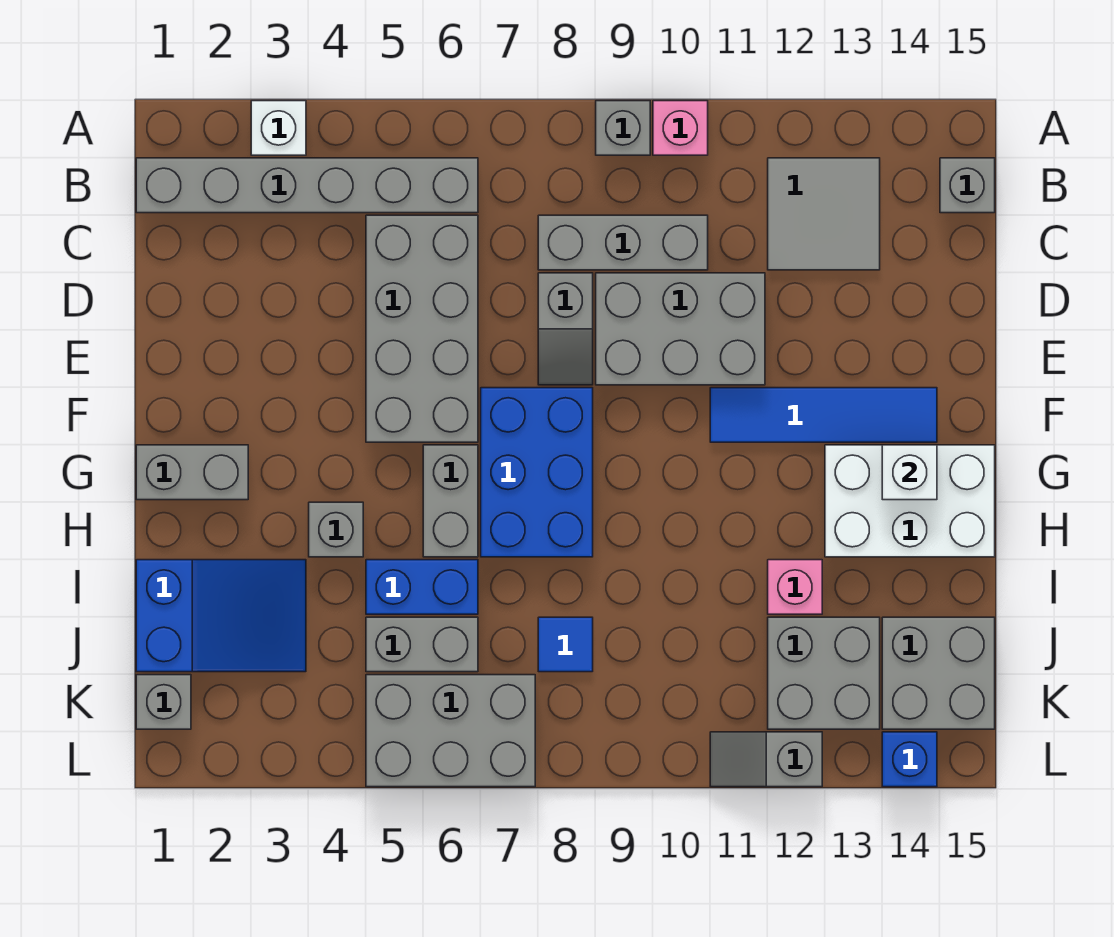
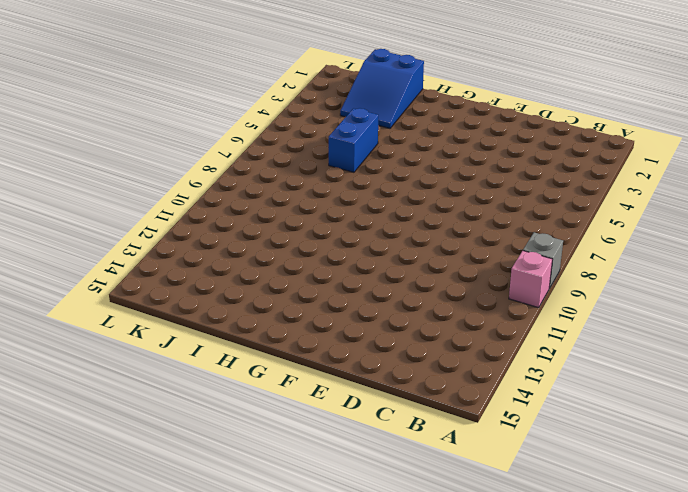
none -> white brick A3 level 1
none -> grey brick B1:B6 level 1
none -> grey tile B12:C13 level 1

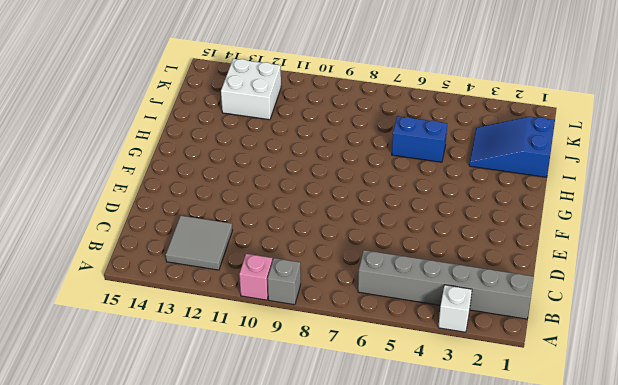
white brick J12:K13 level 1 -> grey brick J12:K13 level 1
none -> grey brick B15 level 1
none -> grey brick C5:F6 level 1
none -> grey brick C8:C10 level 1

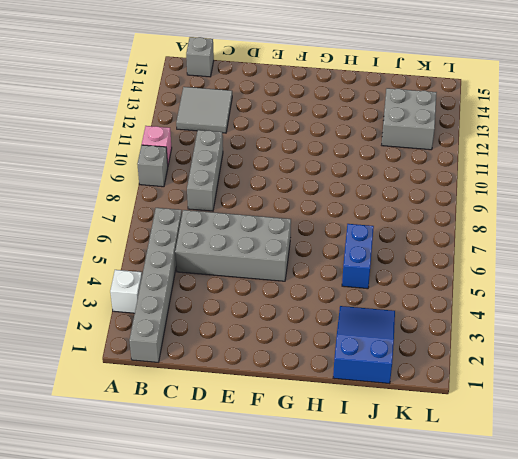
none -> grey slope D8:E8 level 1 top D
none -> grey brick D9:E11 level 1
none -> blue brick F7:H8 level 1

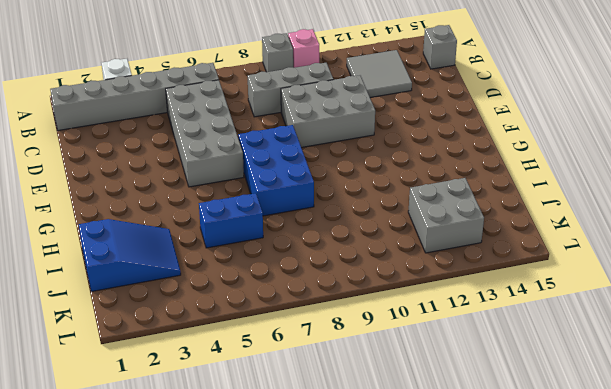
none -> grey slope D8:E8 level 1 top D
none -> blue tile F11:F14 level 1
none -> grey brick G1:G2 level 1

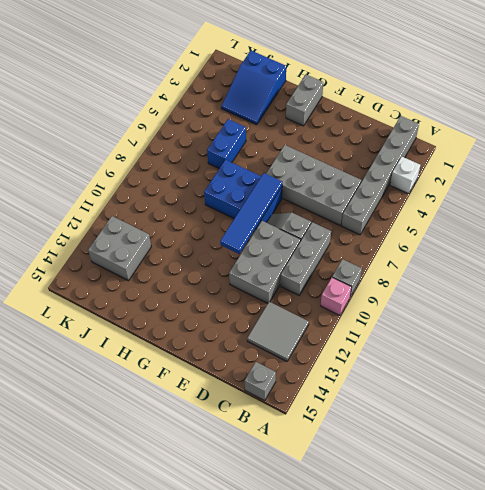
blue tile F7:F10 level 2 -> blue tile F11:F14 level 1
none -> grey brick G6:H6 level 1
none -> white brick G13:H15 level 1
none -> grey brick H4 level 1

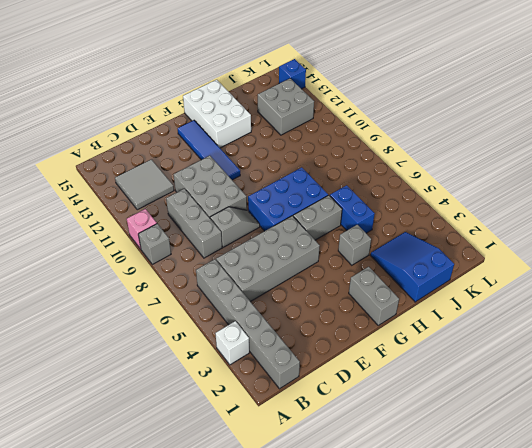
none -> grey brick B15 level 1
none -> pink brick I12 level 1
none -> grey brick J5:J6 level 1

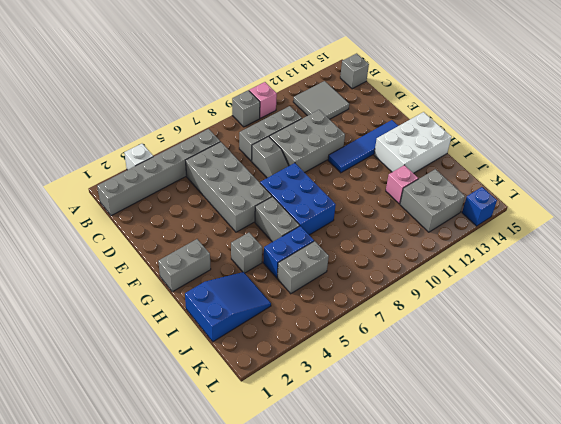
none -> blue tile J8 level 1
none -> grey brick J14:K15 level 1
none -> grey brick K1 level 1

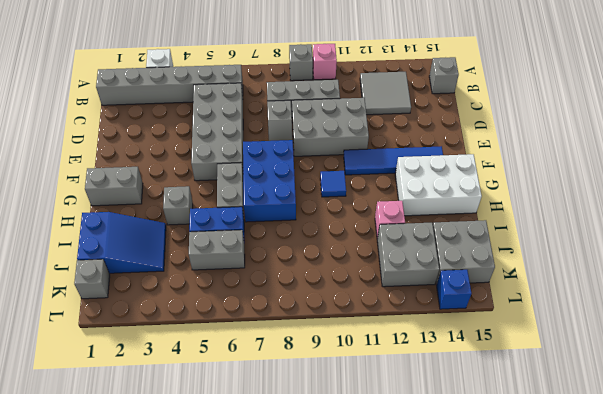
blue tile G10 level 1 -> blue tile J8 level 1
none -> grey brick K5:L7 level 1
none -> grey slope L11:L12 level 1 top 12
none -> white brick G14 level 2

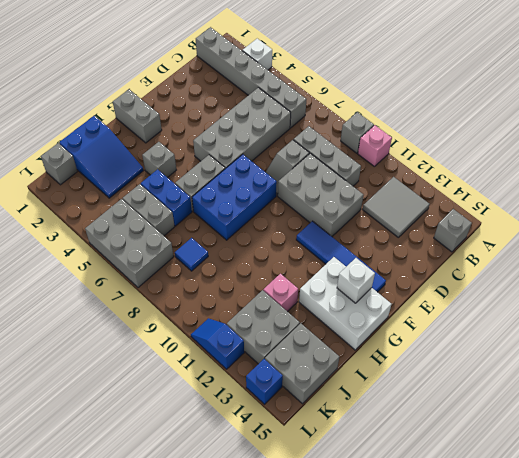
blue slope L11:L12 level 1 top 12 -> grey slope L11:L12 level 1 top 12

